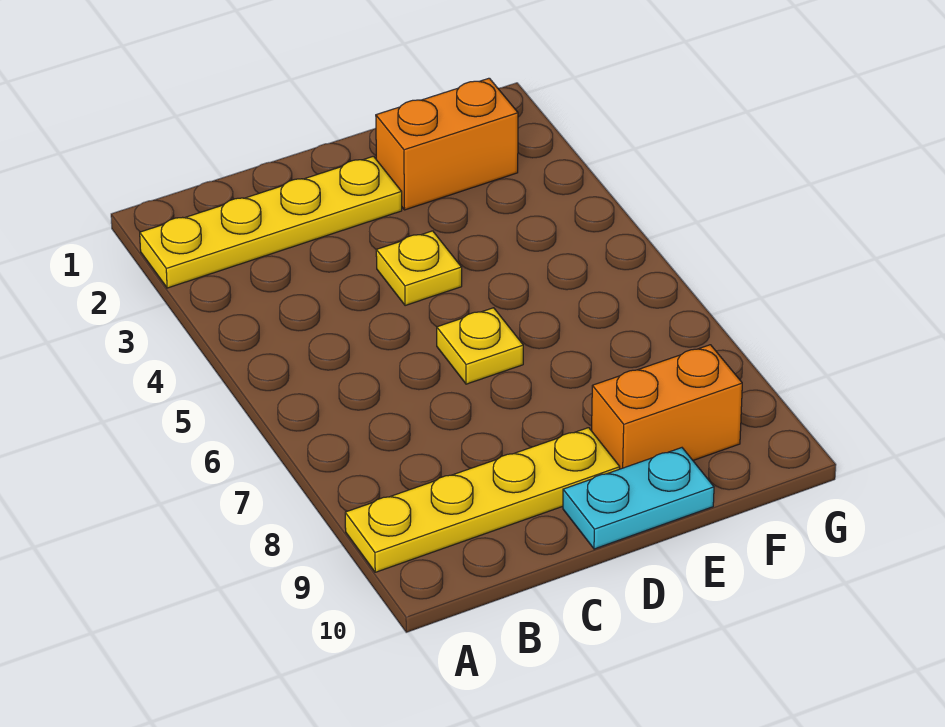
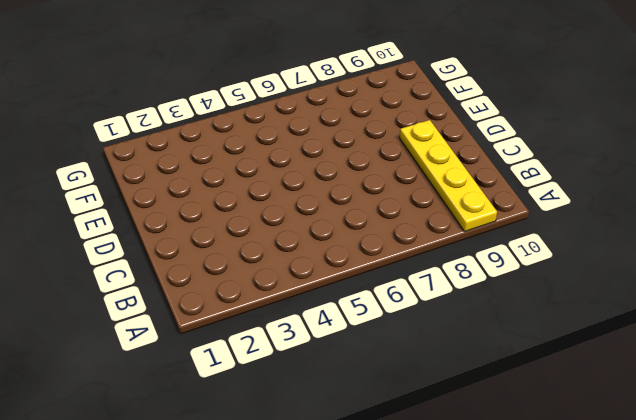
none -> yellow plate A2:D2 level 1
none -> yellow plate D4 level 1

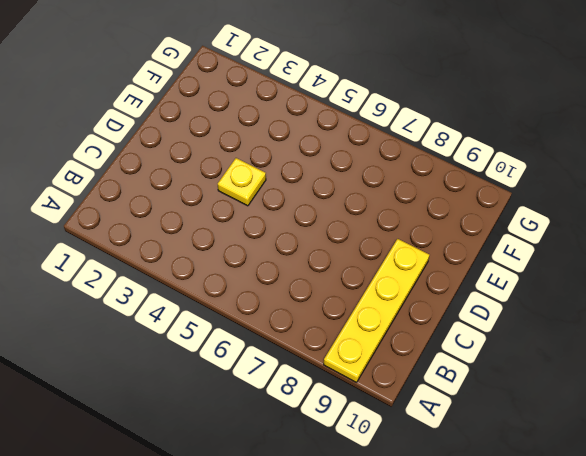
none -> yellow plate A2:D2 level 1
none -> yellow plate D6 level 1

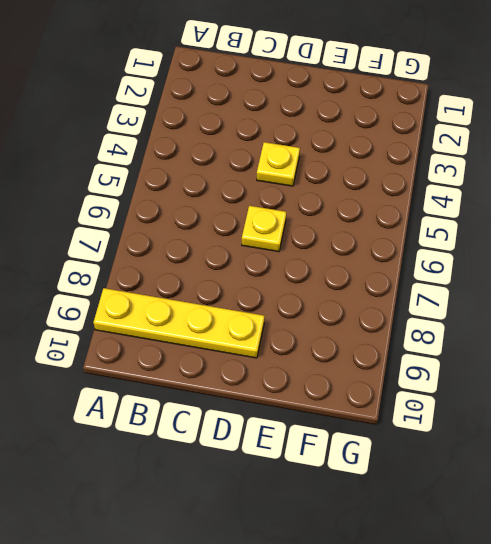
none -> yellow plate A2:D2 level 1
none -> cyan plate D10:E10 level 1

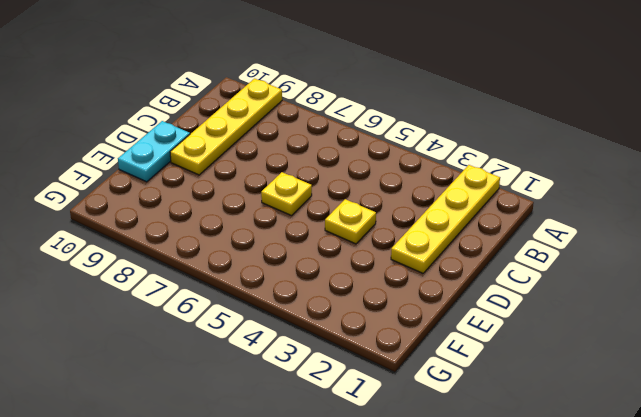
none -> orange brick E2:F2 level 1
none -> orange brick E9:F9 level 1

